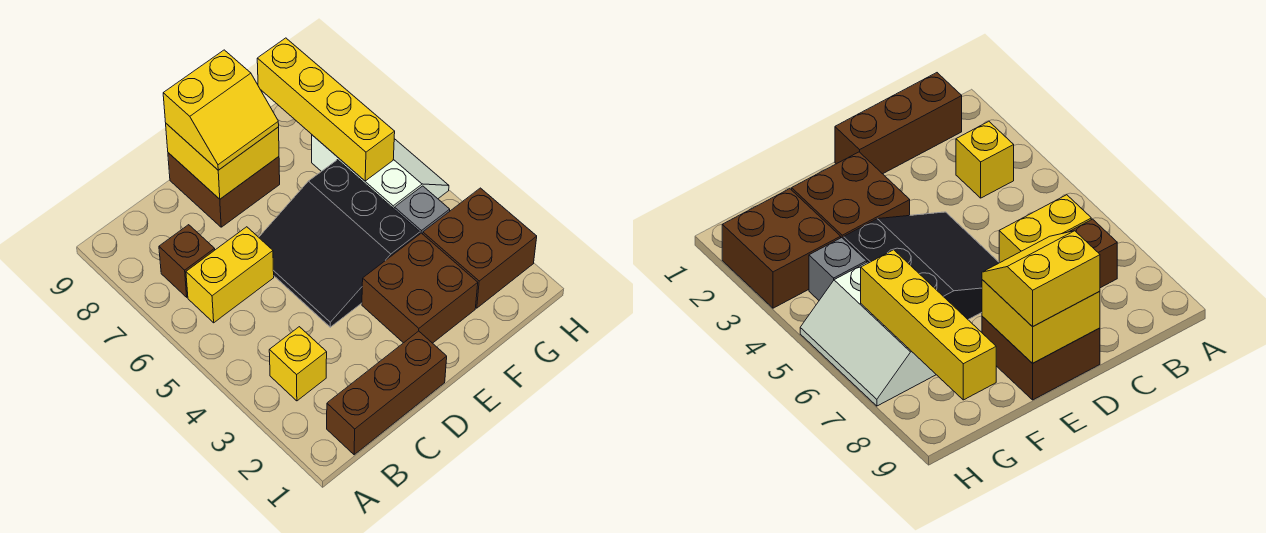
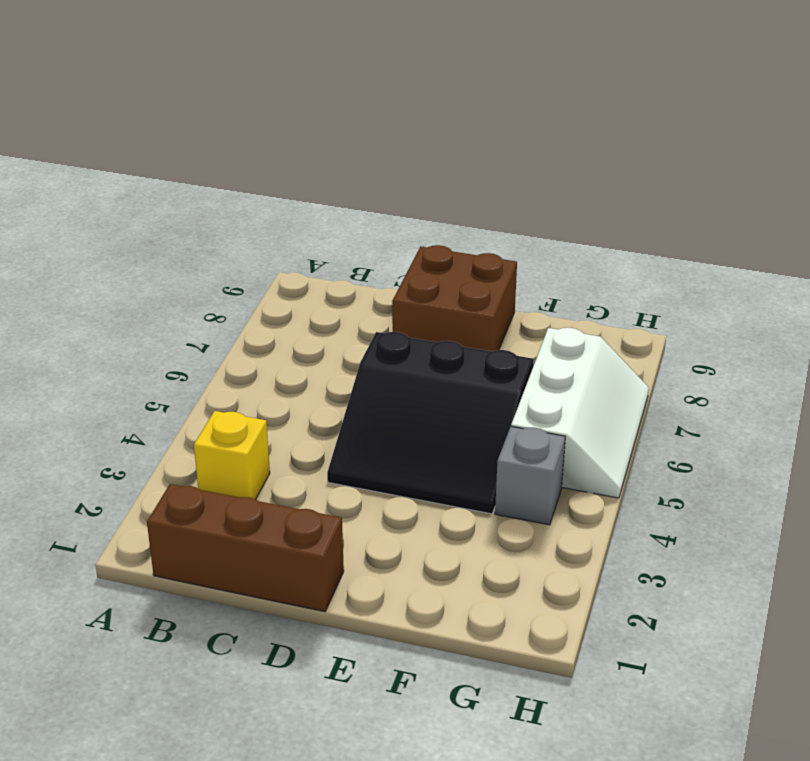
black slope D4:F6 level 1 top 6 -> black slope D4:F6 level 1 top F
none -> yellow brick B6:C6 level 1
none -> brown brick B7 level 1
none -> brown brick E2:F3 level 1

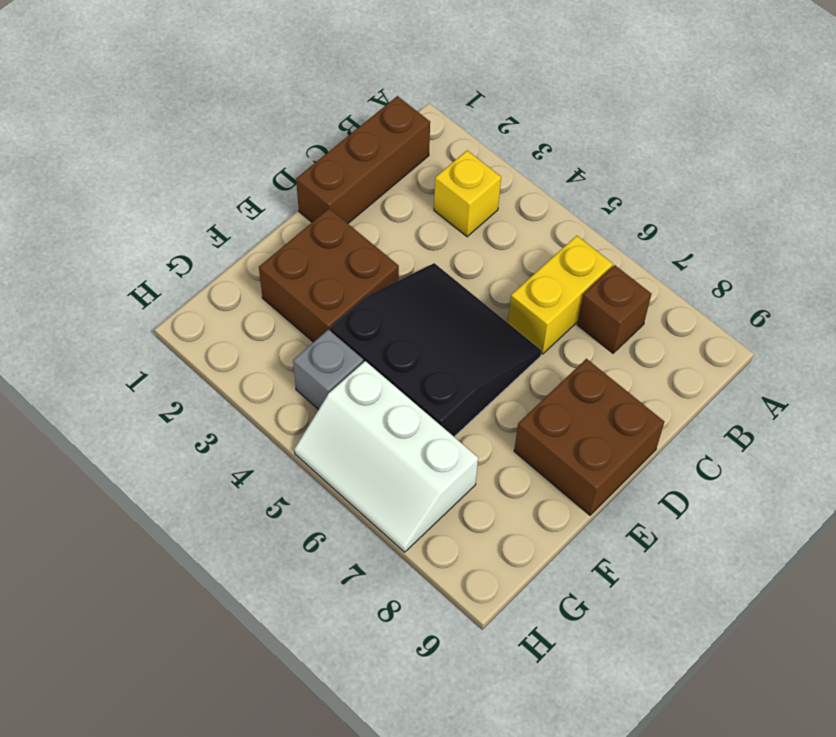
none -> brown brick G2:H3 level 1
none -> yellow brick D8:E9 level 2
none -> yellow brick G6:G9 level 2

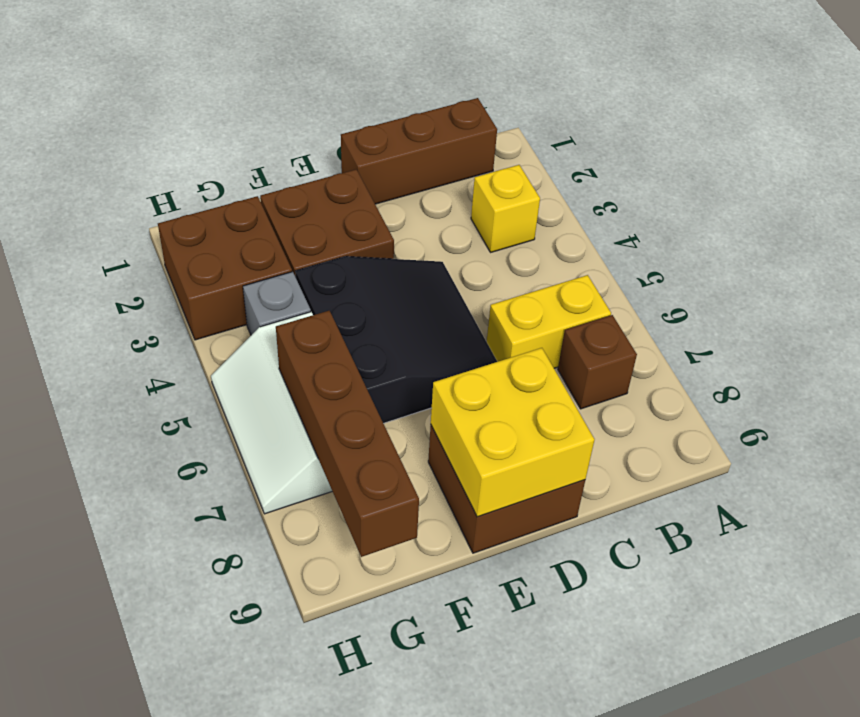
brown brick G6:G9 level 2 -> yellow brick G6:G9 level 2
none -> yellow slope D8:E9 level 3 top 9

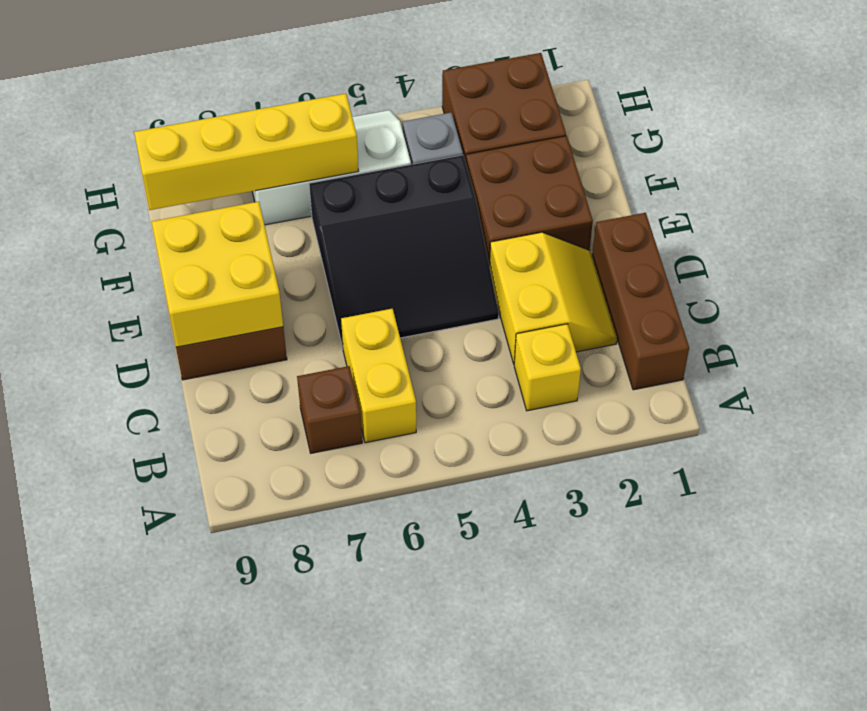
yellow slope C2:D3 level 1 top 3 -> yellow slope D8:E9 level 3 top 9

